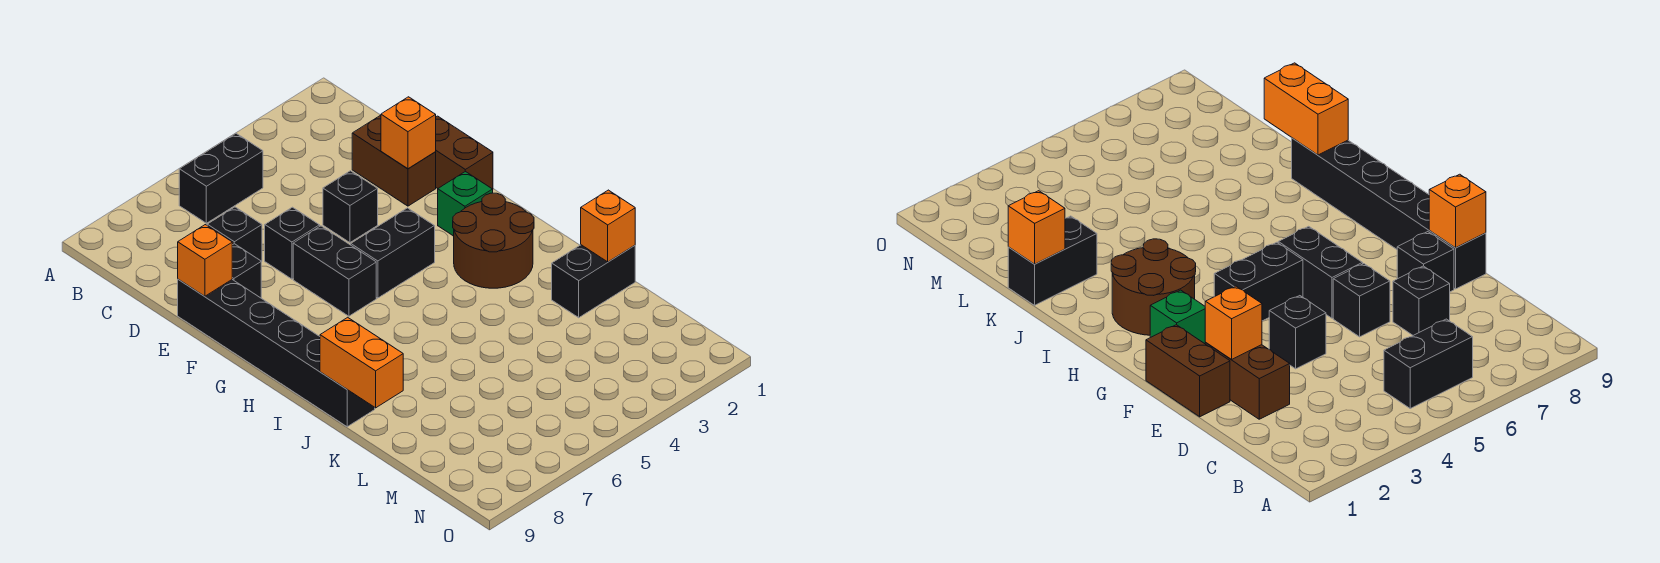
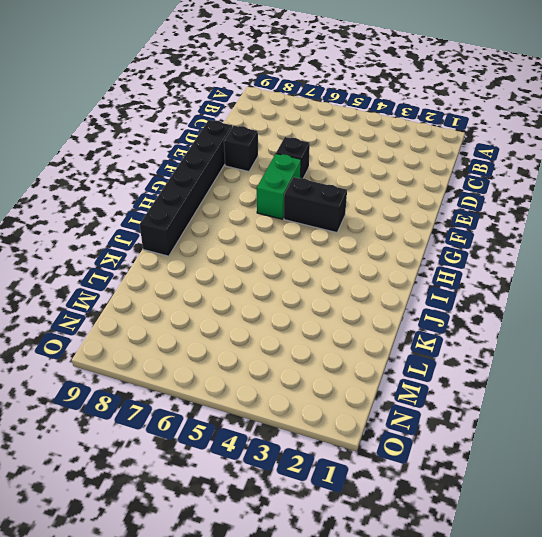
green brick F6:G6 level 1 -> black brick F6:G6 level 1
none -> black brick B5:B6 level 1
none -> brown brick D2:E2 level 1
none -> black brick D7 level 1

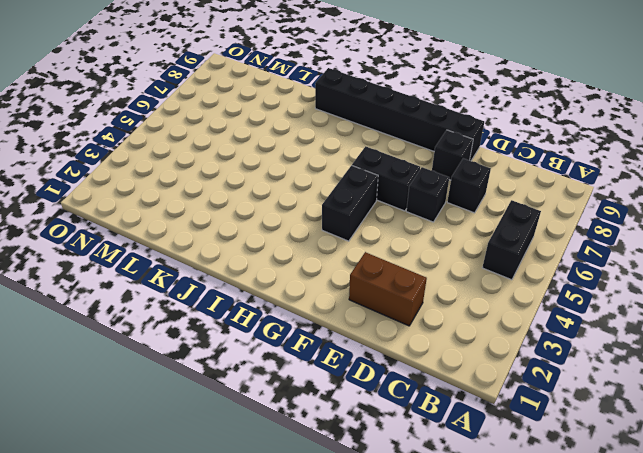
none -> brown brick E1:F1 level 1
none -> black brick E4 level 1
none -> green brick G2 level 1

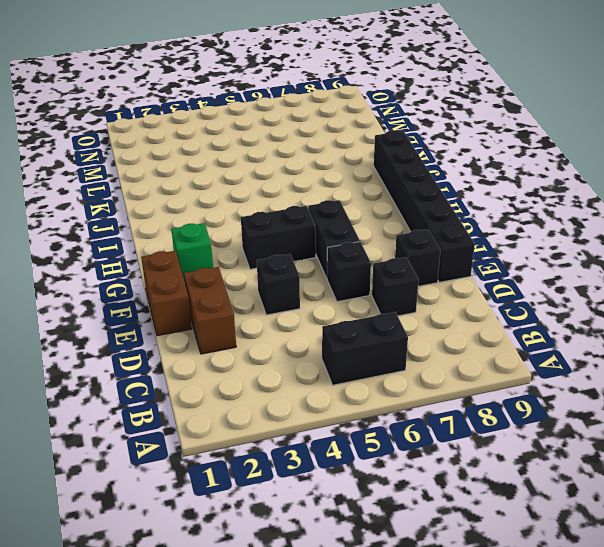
none -> brown round brick H2:I3 level 1
none -> black brick K1:K2 level 1
none -> orange brick E2 level 2

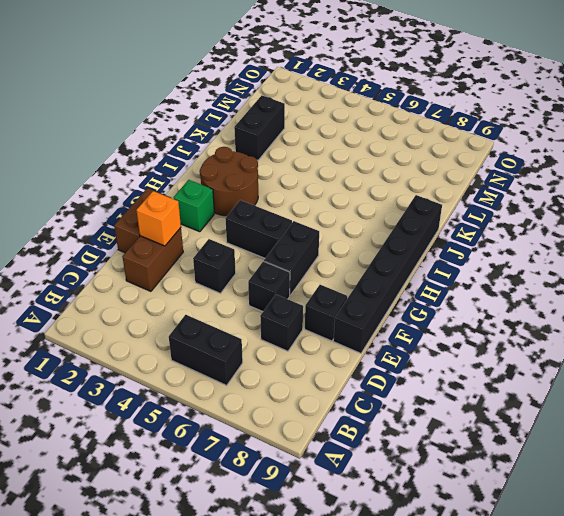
black brick K2:L2 level 1 -> black brick K1:K2 level 1
none -> orange brick E9 level 2
none -> orange brick J9:K9 level 2
none -> orange brick K1 level 2

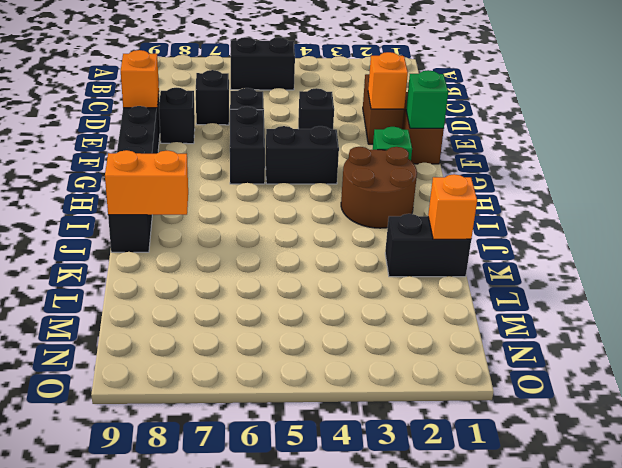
green brick F1 level 2 -> none
orange brick J8:J9 level 2 -> orange brick J9:K9 level 2

